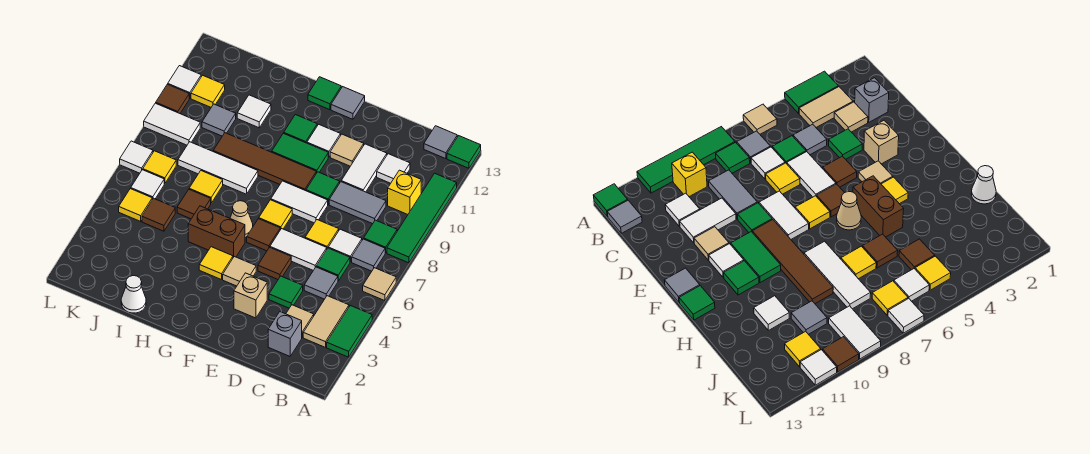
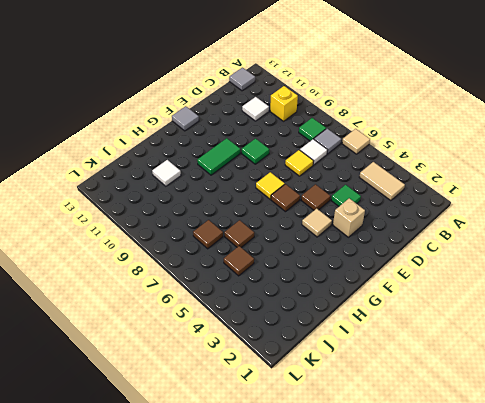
brown tile J7 level 1 -> brown tile L10 level 1
none -> green tile A3:A4 level 1
none -> green tile A8:A11 level 1
none -> green tile A13 level 1
none -> grey brick C2 level 1

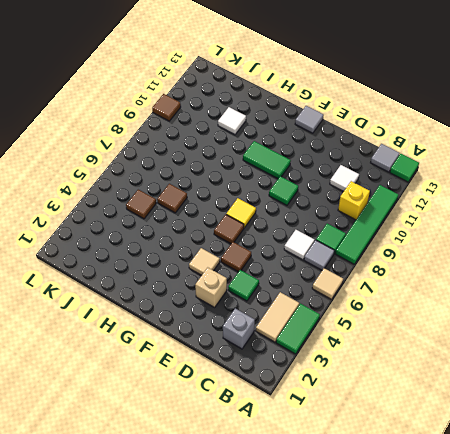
none -> tan tile C3 level 1
none -> grey tile C5 level 1
none -> green tile C6 level 1
none -> grey tile C9:D9 level 1

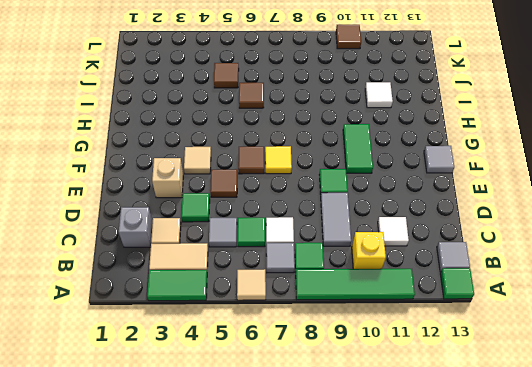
none -> white tile D6:E6 level 1
none -> yellow tile D7 level 1
none -> white tile D10:D11 level 1
none -> white tile E8:F8 level 1

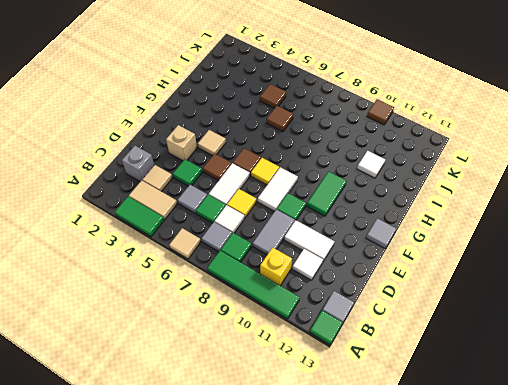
none -> tan tile E11 level 1
none -> brown tile F9:I9 level 1
none -> white tile F11 level 1
none -> yellow tile G4 level 1

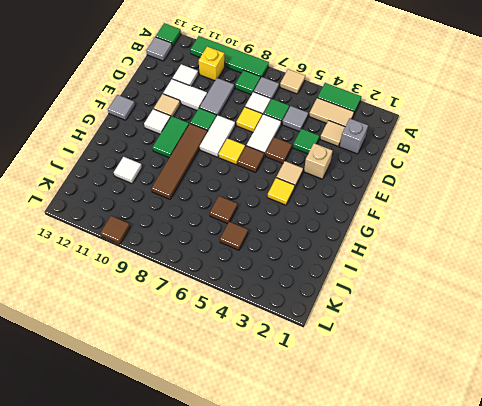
none -> brown brick G5:H5 level 1
none -> tan cone G6 level 1
none -> green tile G11 level 1
none -> green tile G13 level 1

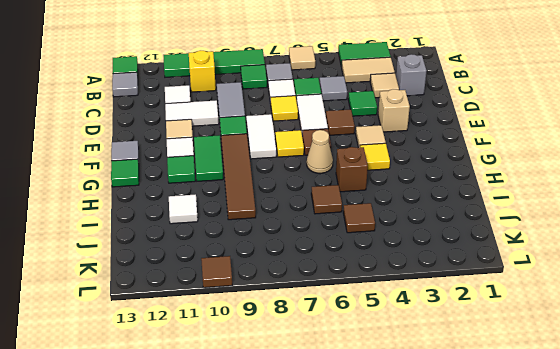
brown brick H5 level 1 -> brown brick G5:H5 level 1
none -> white tile H8:J8 level 1
none -> white cone I1 level 1
none -> yellow tile I7 level 1
none -> grey tile J10 level 1

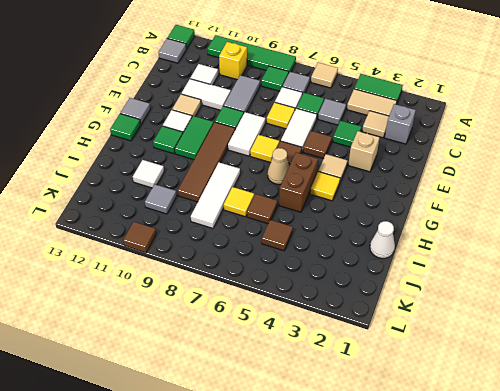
none -> yellow tile K5 level 1
none -> white tile K6 level 1
none -> yellow tile K7 level 1
none -> white tile K9:L9 level 1

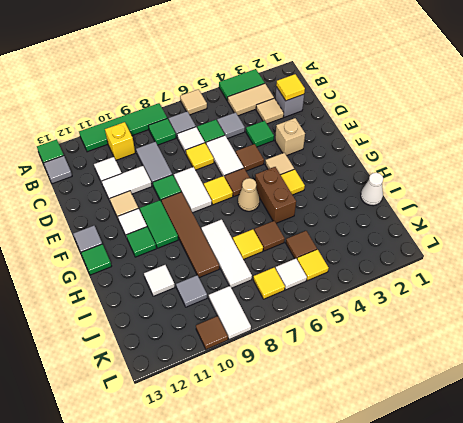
yellow tile C2 level 2 -> yellow tile K11 level 1
none -> white tile L7 level 1
none -> white tile L11 level 1

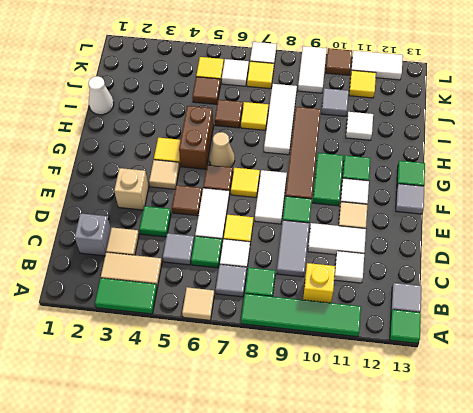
white tile L11:L12 level 1 -> white tile L11 level 1

